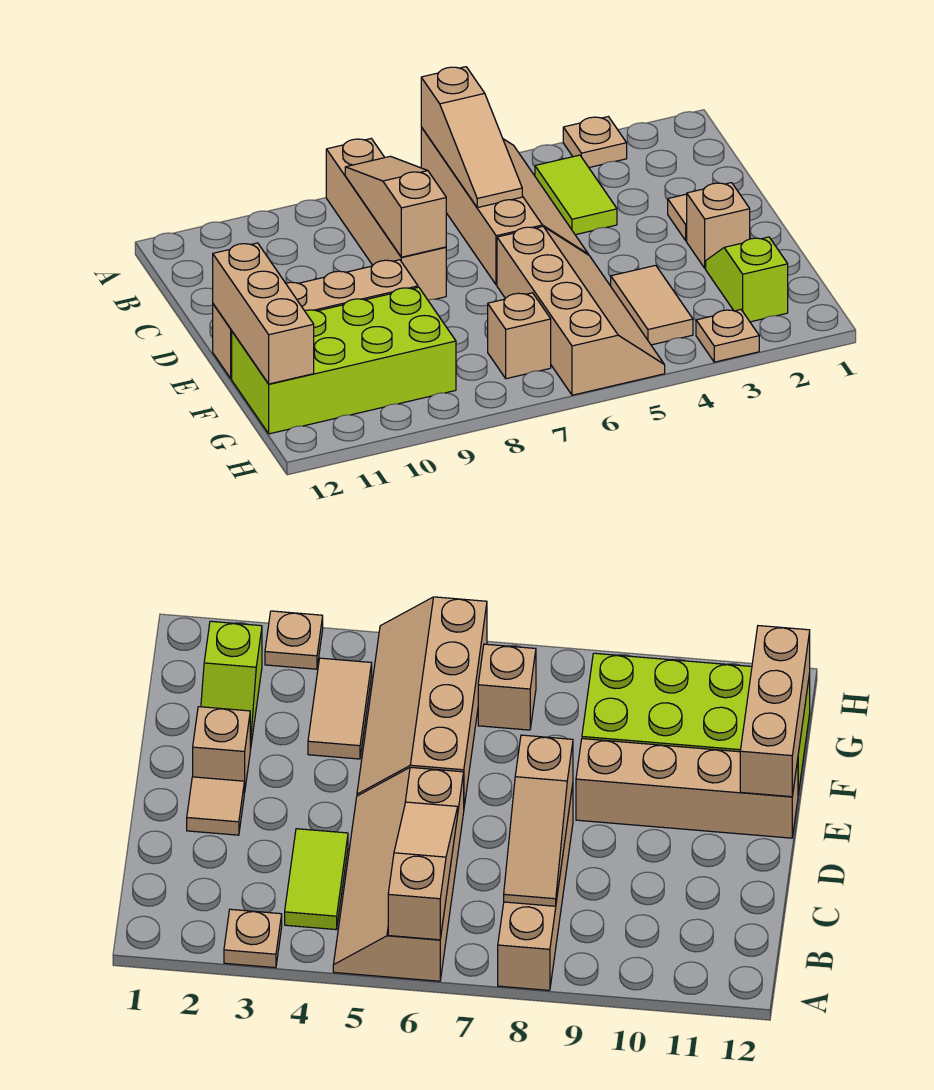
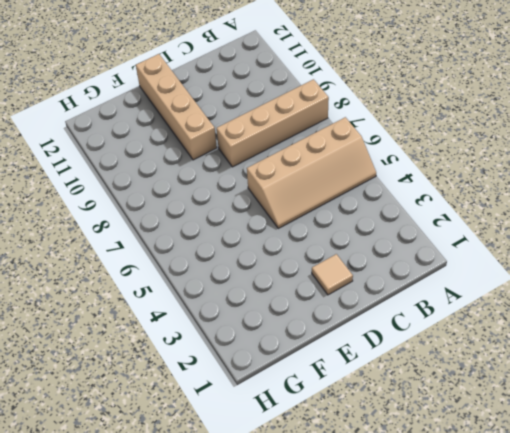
none -> tan plate A3 level 1
none -> lime tile B4:C4 level 1
none -> tan brick E2 level 1

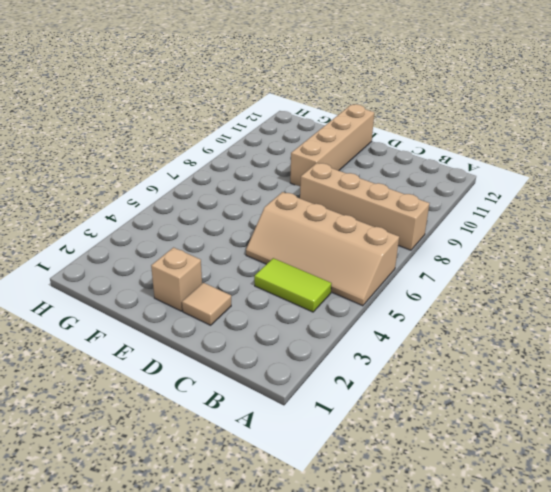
none -> tan plate A3 level 1
none -> tan slope E5:H6 level 1 top 6
none -> lime slope F2:G2 level 1 top G

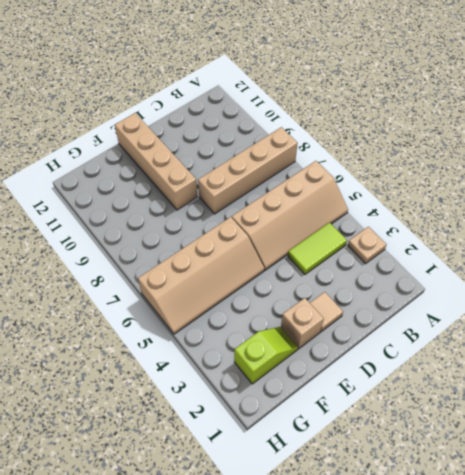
none -> tan tile F4:G4 level 1
none -> lime brick F9:G12 level 1
none -> tan brick G7 level 1

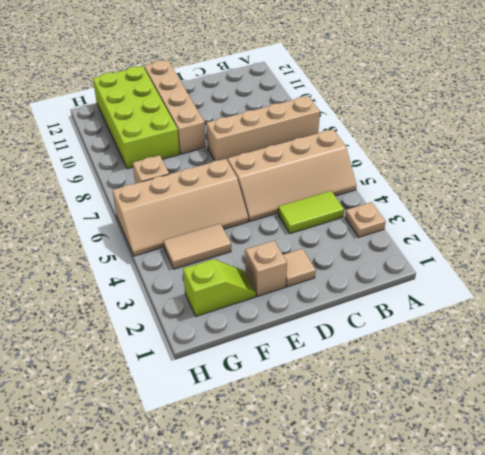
none -> tan plate H3 level 1
none -> tan slope A6:C6 level 2 top A
none -> tan slope B8:D8 level 2 top D

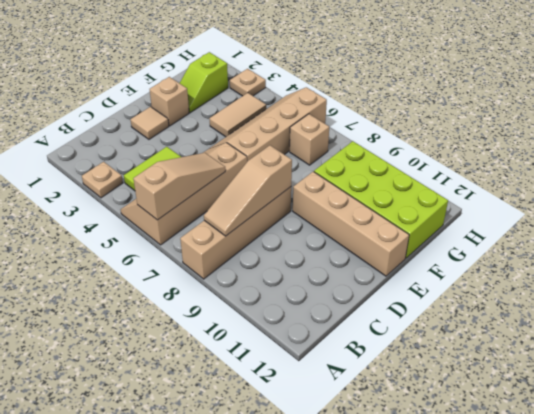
none -> tan brick E12:G12 level 2

